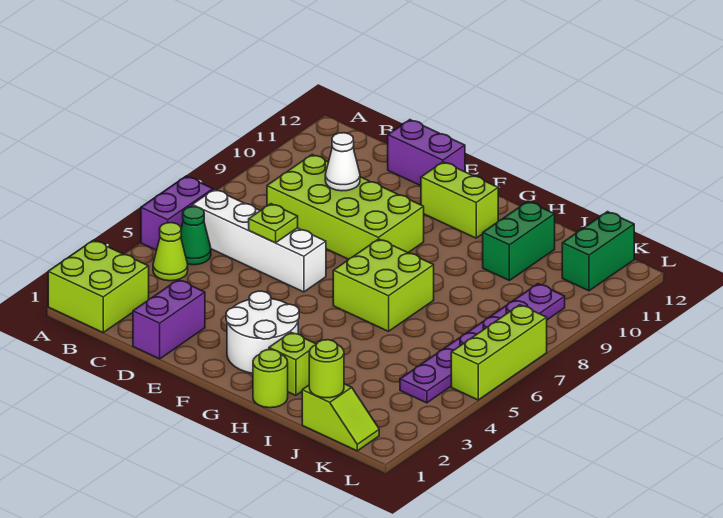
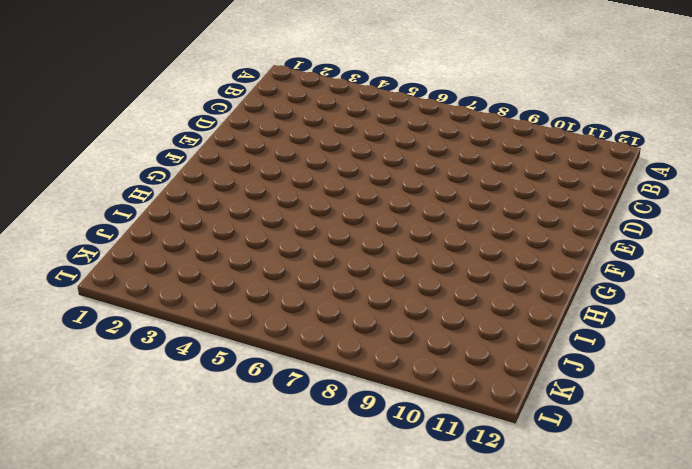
none -> lime brick A1:B2 level 1
none -> purple brick A5:A6 level 1
none -> lime cone B4 level 1

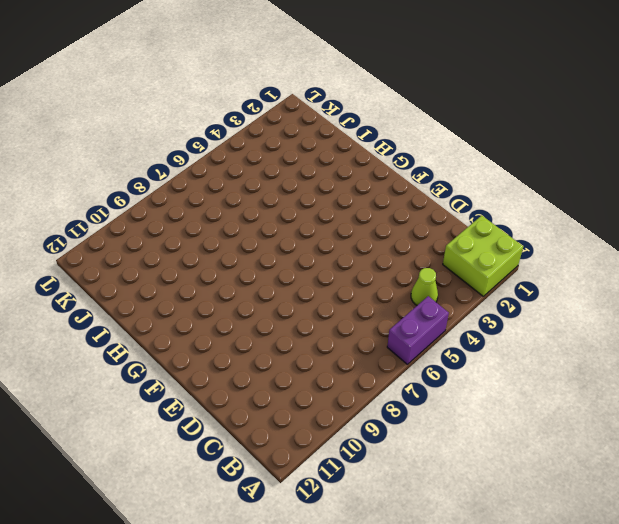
none -> green cone B5 level 1
none -> white brick B6:E6 level 1
none -> lime brick C8:F9 level 1

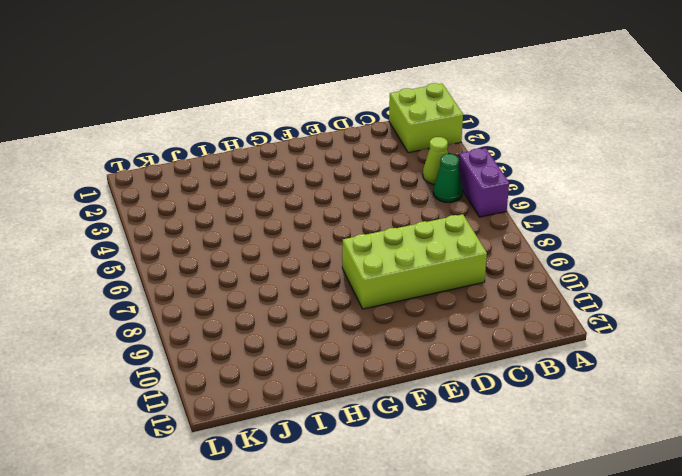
none -> white brick B6:E6 level 1
none -> purple brick D1:D2 level 1
none -> purple brick D12:E12 level 1

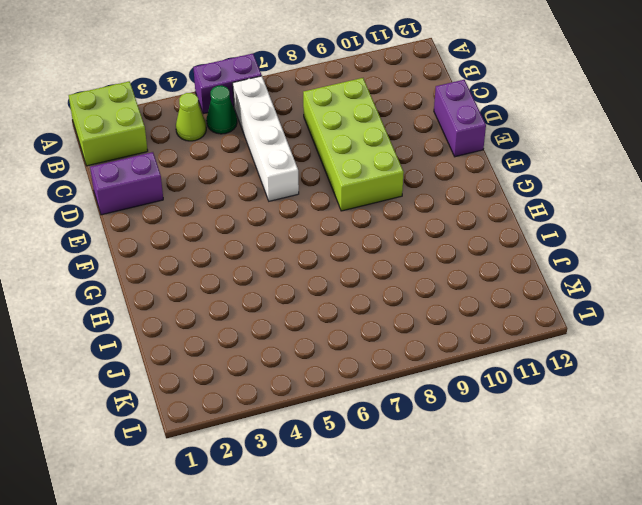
none -> white round brick F2:G3 level 1
none -> lime brick F11:G11 level 1
none -> lime brick G6:H7 level 1

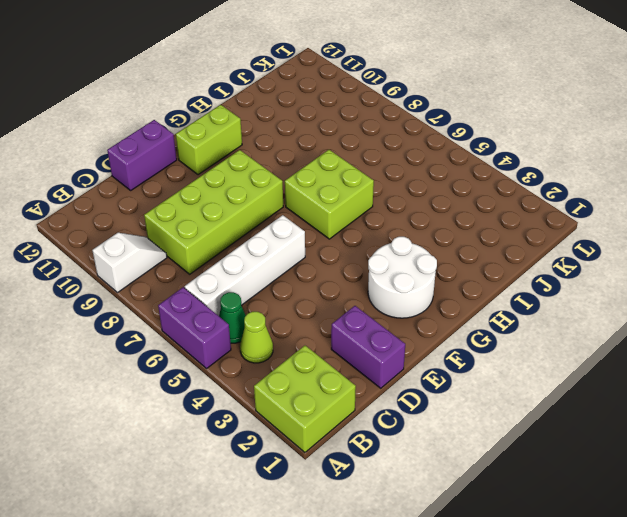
white slope A9:B9 level 1 top A -> none
none -> lime round brick H1 level 1
none -> lime brick H2 level 1
none -> green brick I10:I11 level 1

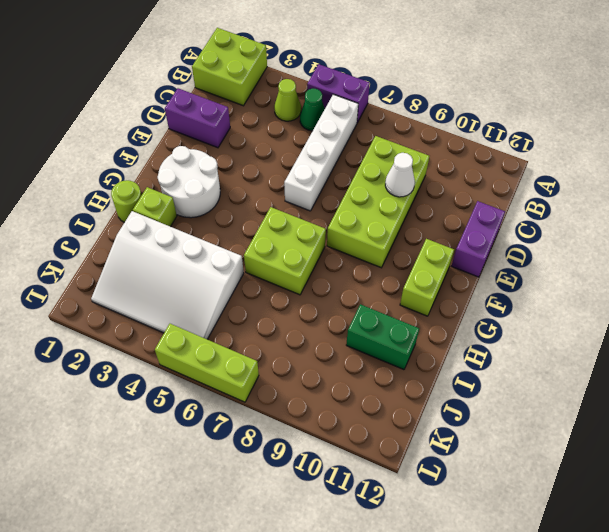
white slope I2:K5 level 1 top I -> purple plate K4:K9 level 1
none -> lime slope J1:K1 level 1 top J
none -> green brick K11:K12 level 1
none -> lime plate D6 level 2

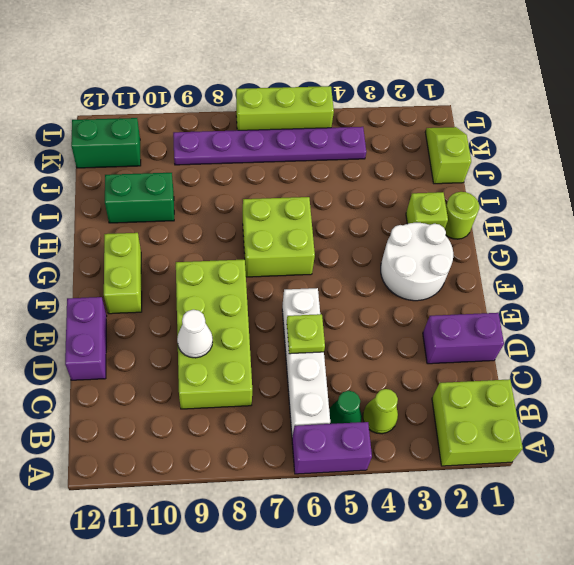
none -> lime round brick J1 level 2

